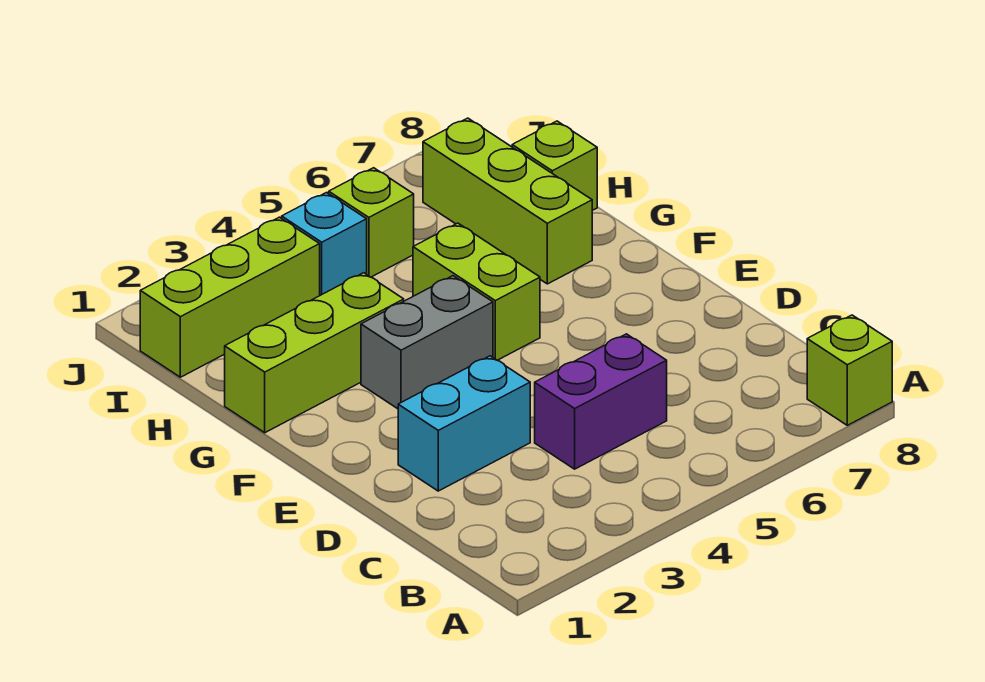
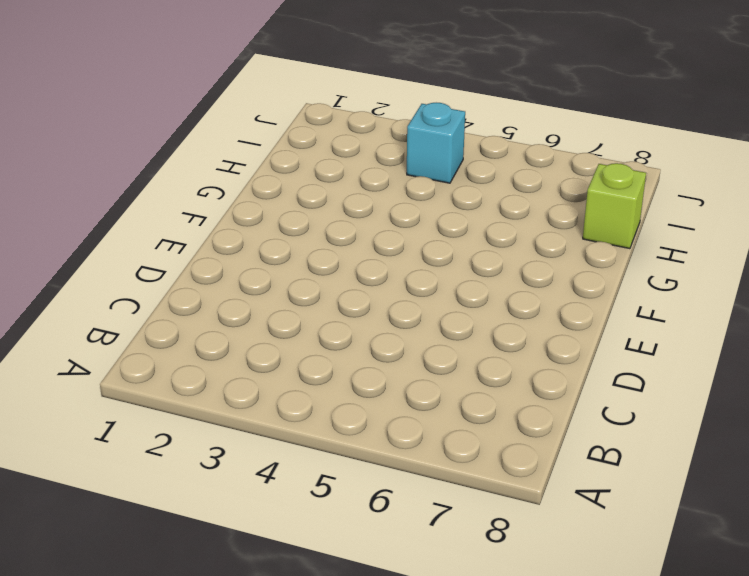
none -> lime brick A8 level 1
none -> purple brick C4:C5 level 1

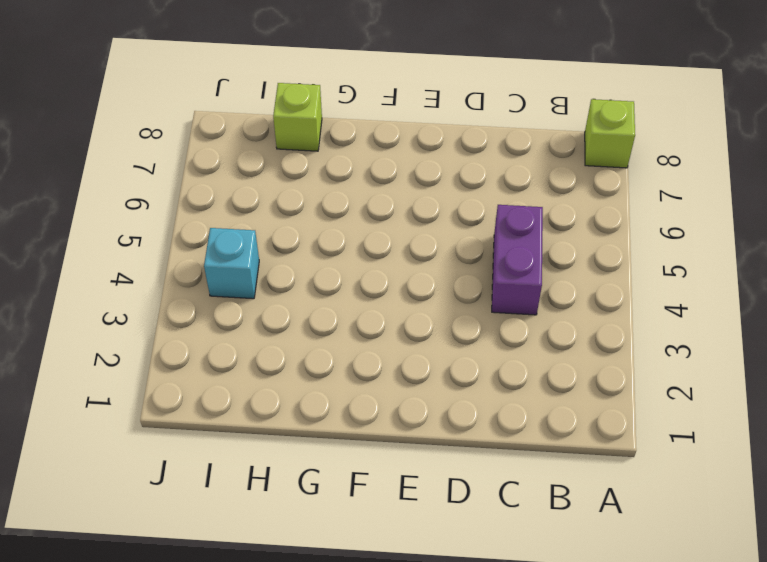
none -> cyan brick D2:D3 level 1
none -> grey brick F3:F4 level 1

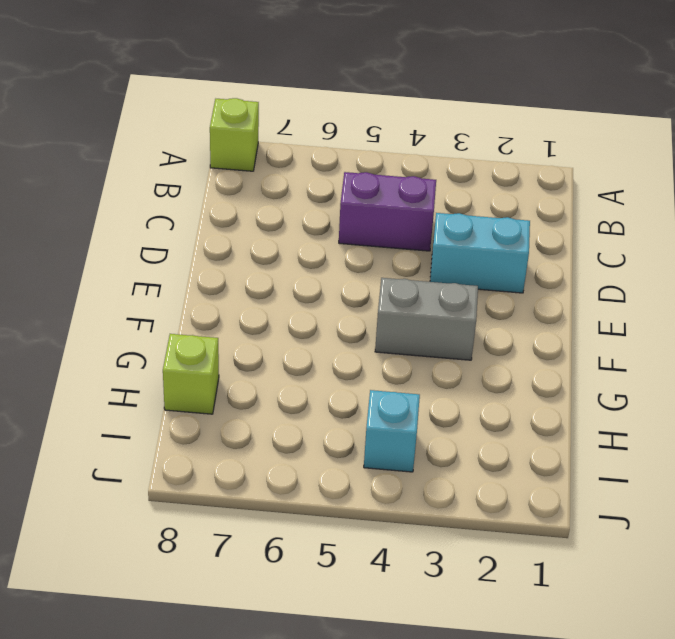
none -> lime brick F5:G5 level 1
none -> lime brick G1:G3 level 1

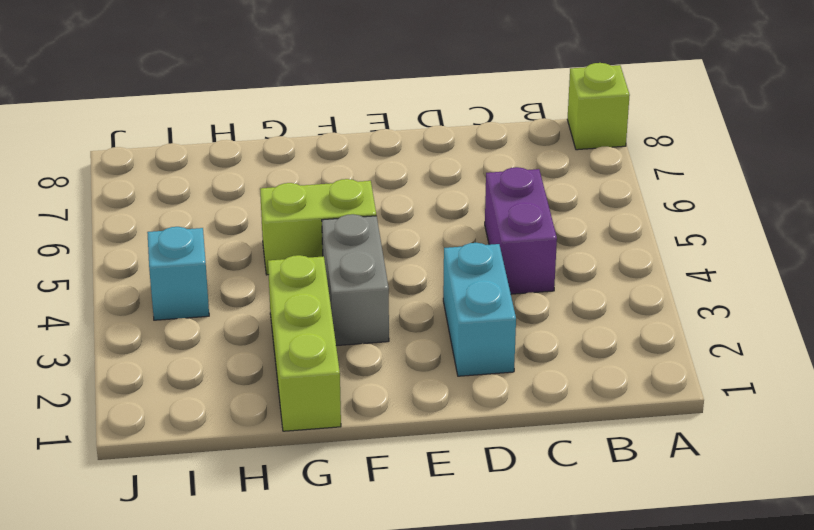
none -> lime brick G7:I7 level 1
none -> lime brick H8 level 1

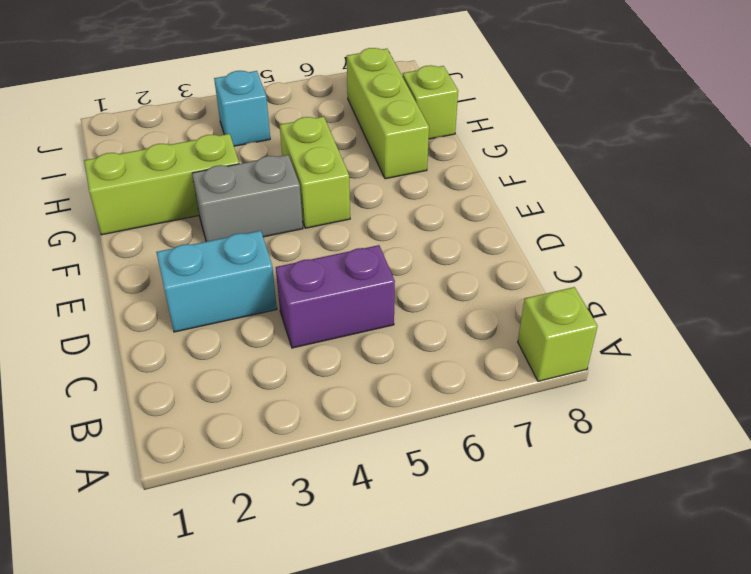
none -> lime brick I1:I3 level 1
none -> lime brick I5 level 1

